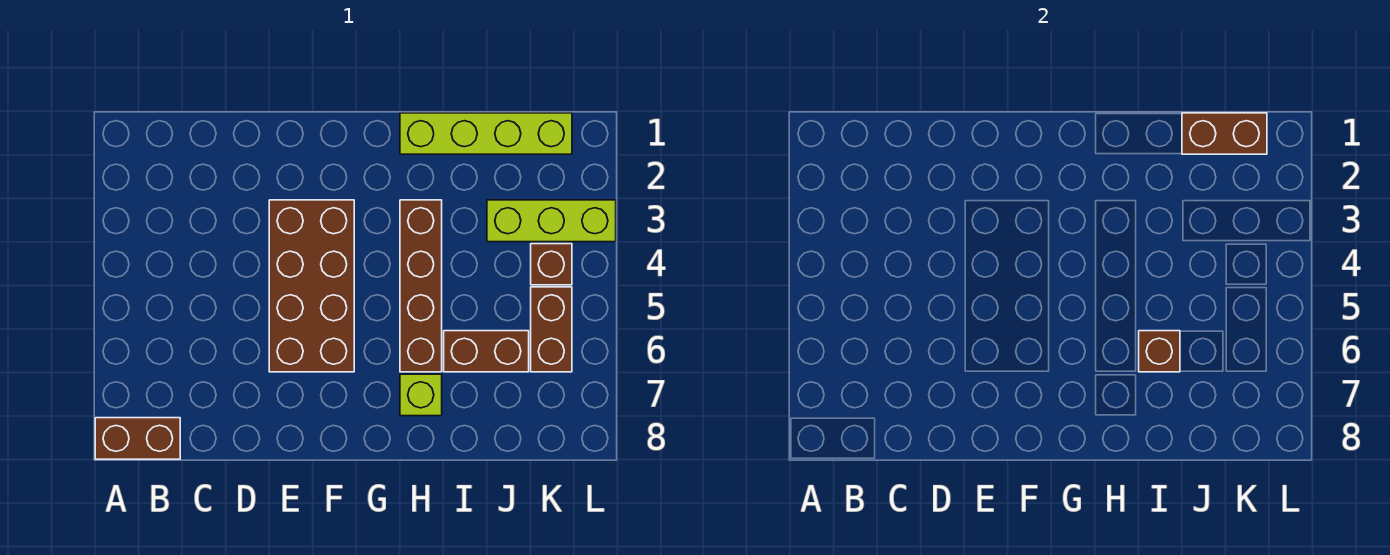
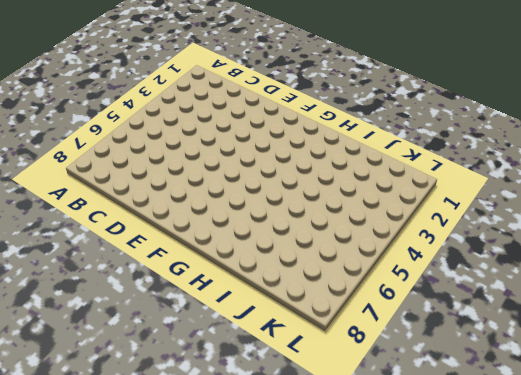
none -> brown brick A8:B8 level 1
none -> brown brick E3:F6 level 1

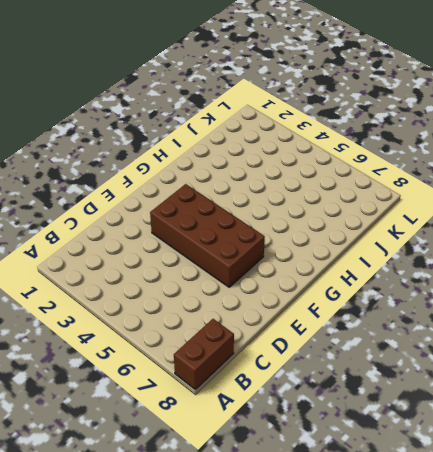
none -> lime brick H1:K1 level 1
none -> brown brick H3:H6 level 1

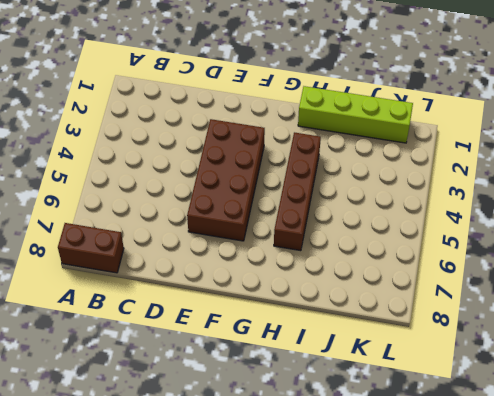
none -> lime brick H7 level 1
none -> brown brick I6:J6 level 1

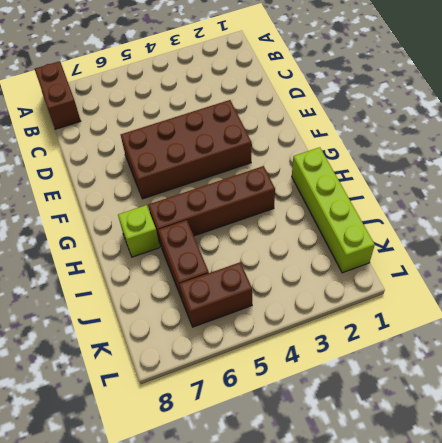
none -> lime brick J3:L3 level 1
none -> brown brick K4 level 1

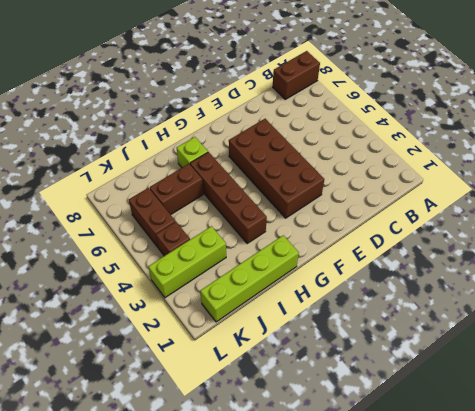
none -> brown brick I6 level 2
none -> brown brick J1:K1 level 2

